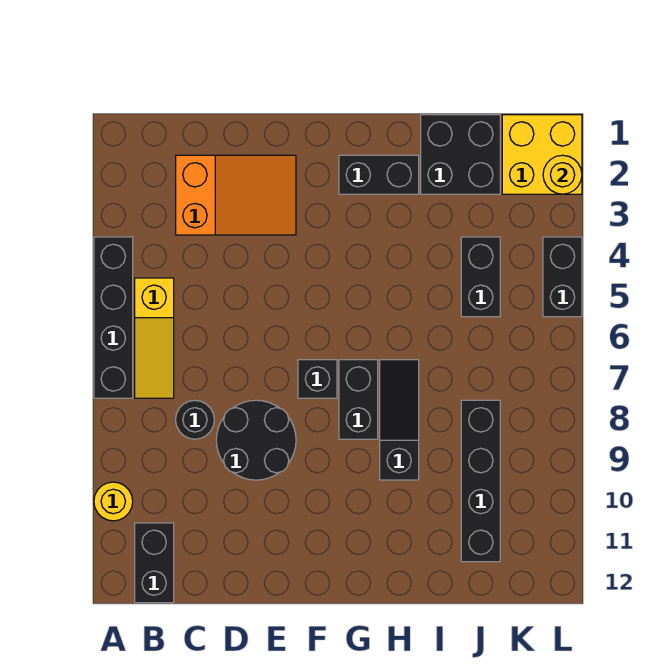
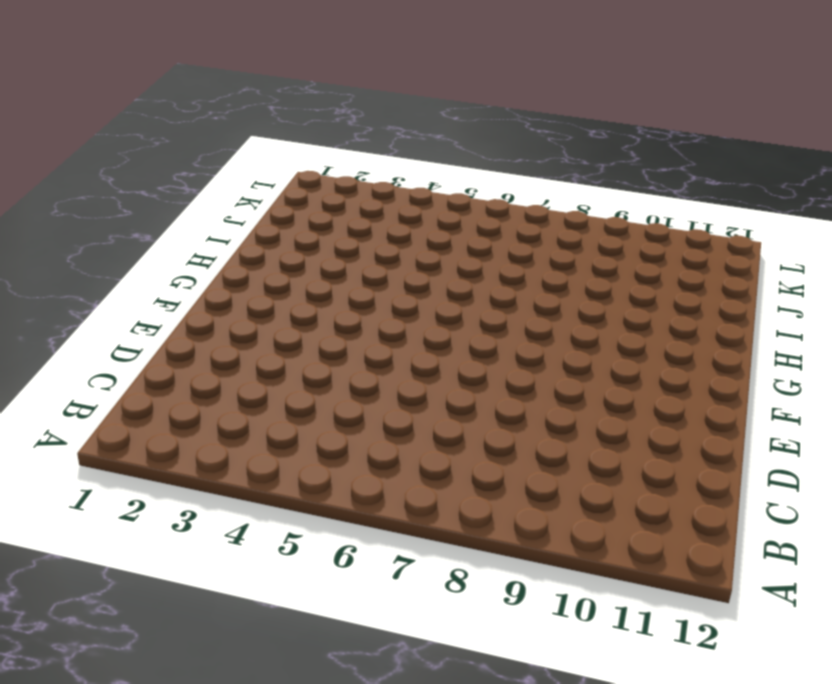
none -> black brick A4:A7 level 1
none -> yellow round brick A10 level 1
none -> yellow slope B5:B7 level 1 top 5

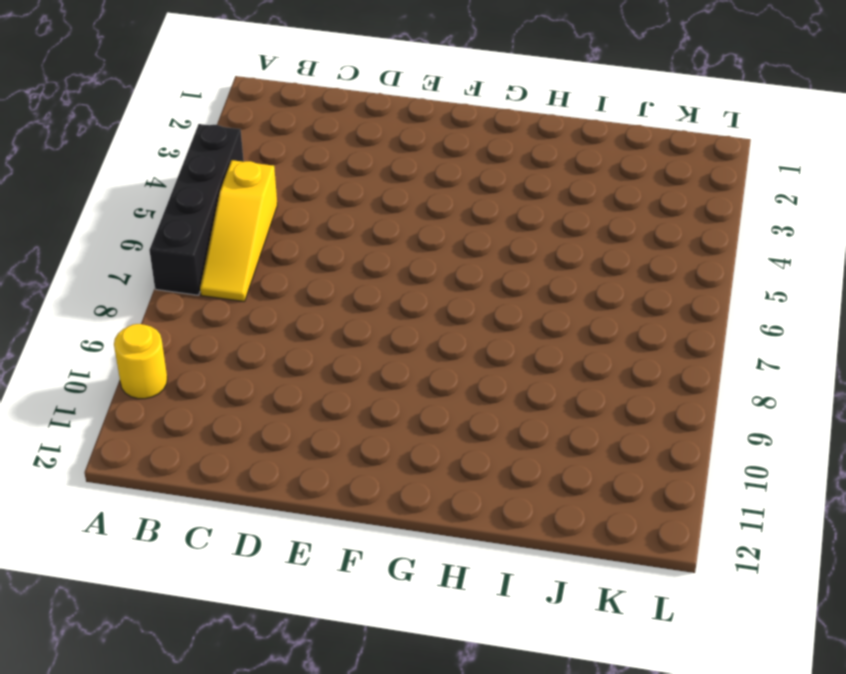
none -> black brick B11:B12 level 1
none -> orange slope C2:E3 level 1 top C
none -> black round brick C8 level 1

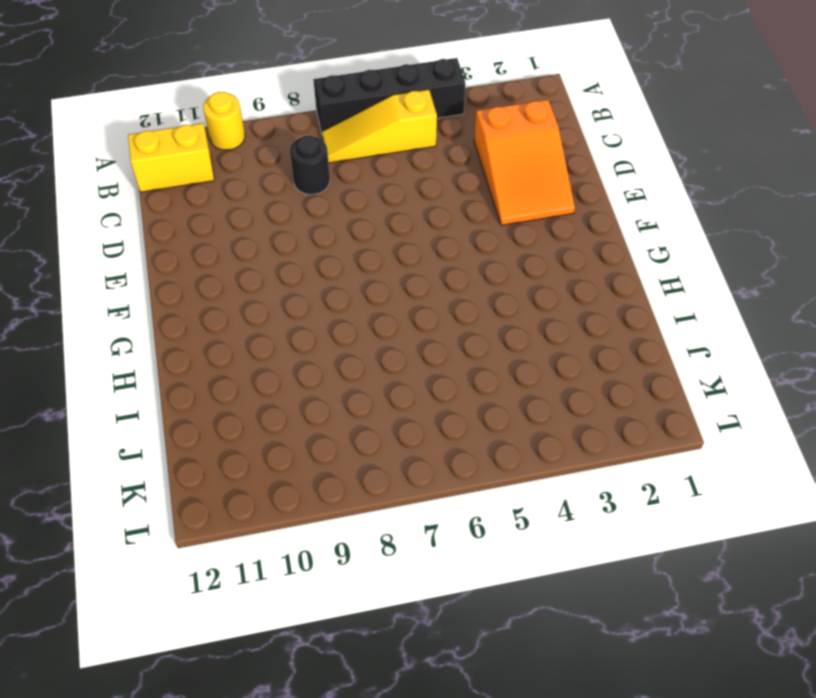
yellow brick B11:B12 level 1 -> black brick B11:B12 level 1
none -> black round brick D8:E9 level 1
none -> black brick F7 level 1
none -> black brick G2:H2 level 1

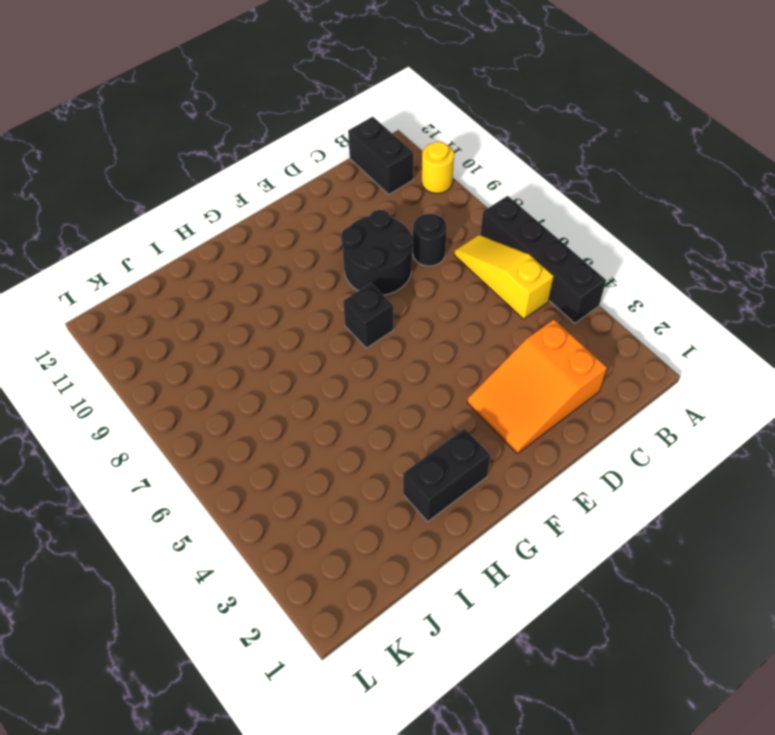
none -> black brick G7:G8 level 1
none -> black slope H7:H9 level 1 top 9
none -> black brick I1:J2 level 1

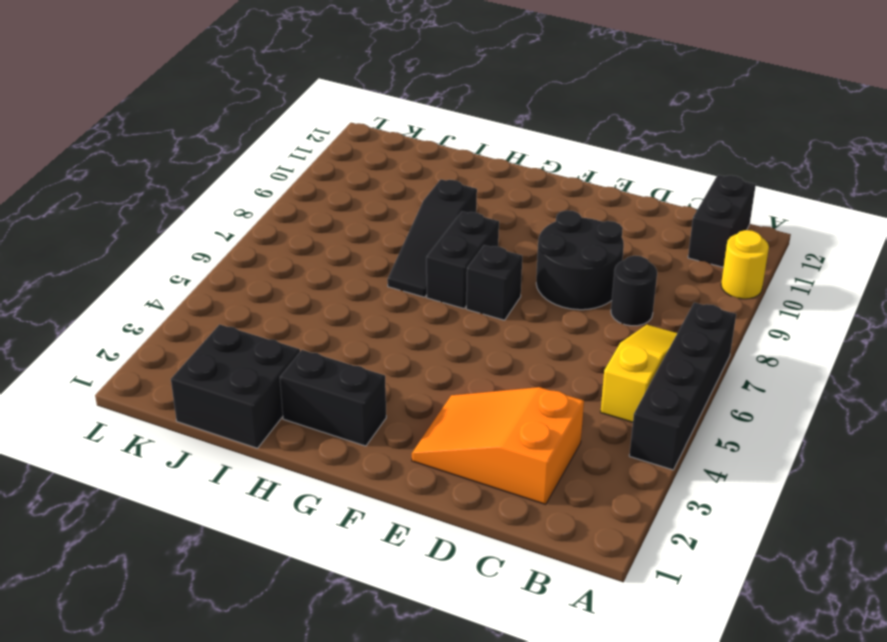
none -> black brick J4:J5 level 1
none -> black brick J8:J11 level 1
none -> yellow brick K1:L2 level 1

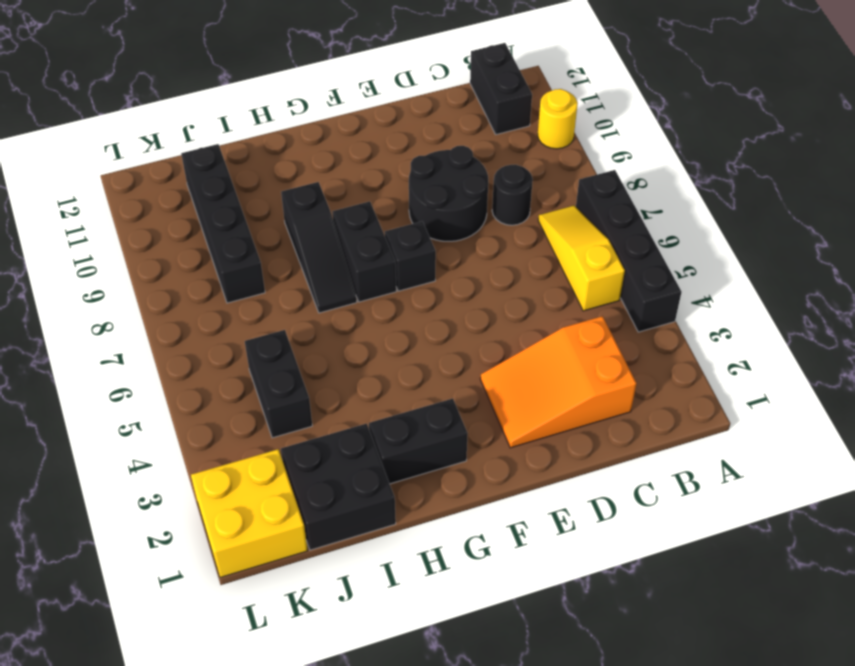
none -> black brick L4:L5 level 1
none -> yellow round brick L2 level 2

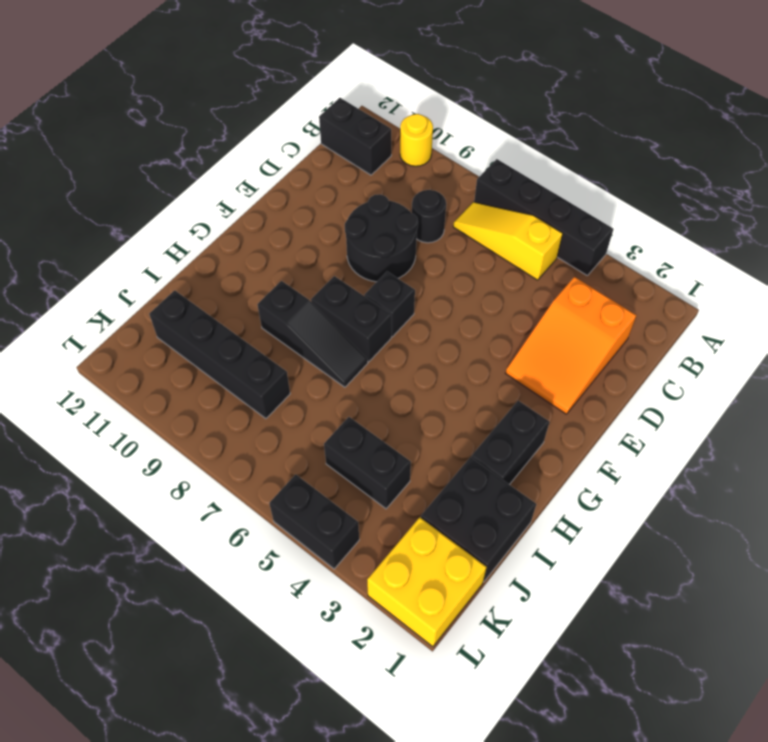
none -> yellow round brick L2 level 2

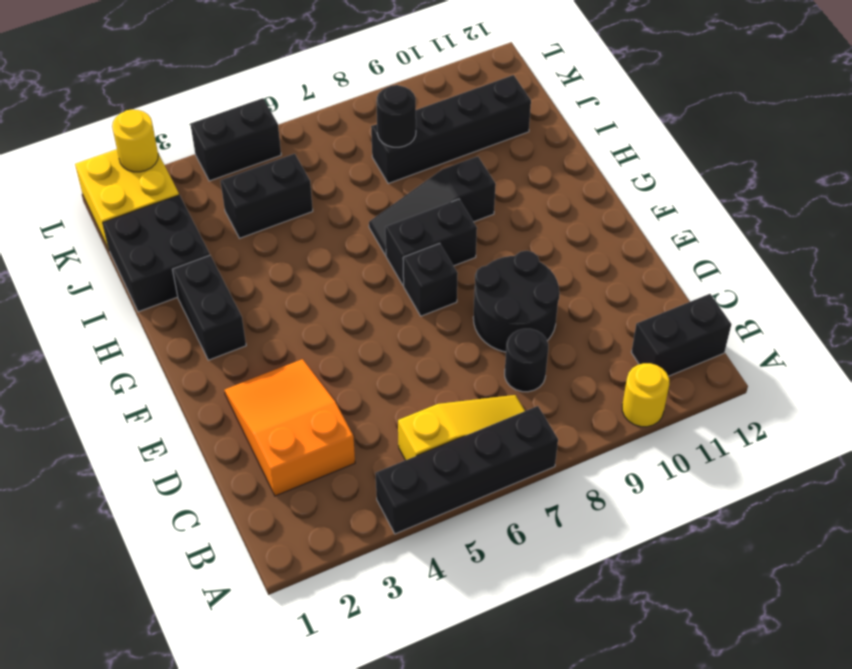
black round brick J8 level 2 -> none

